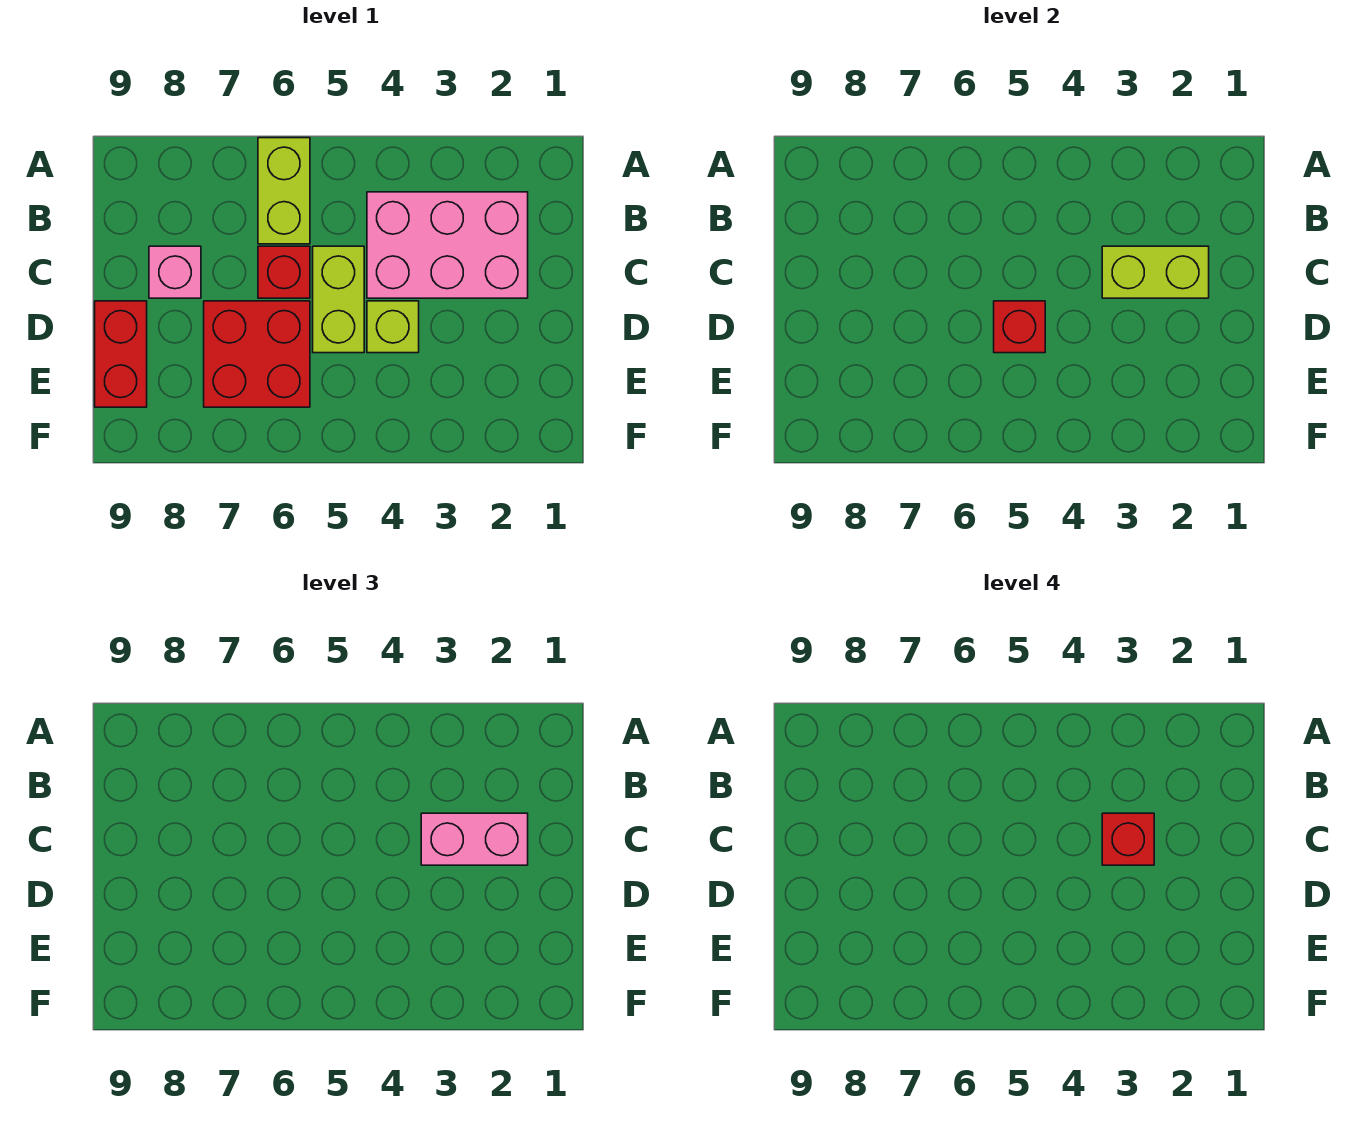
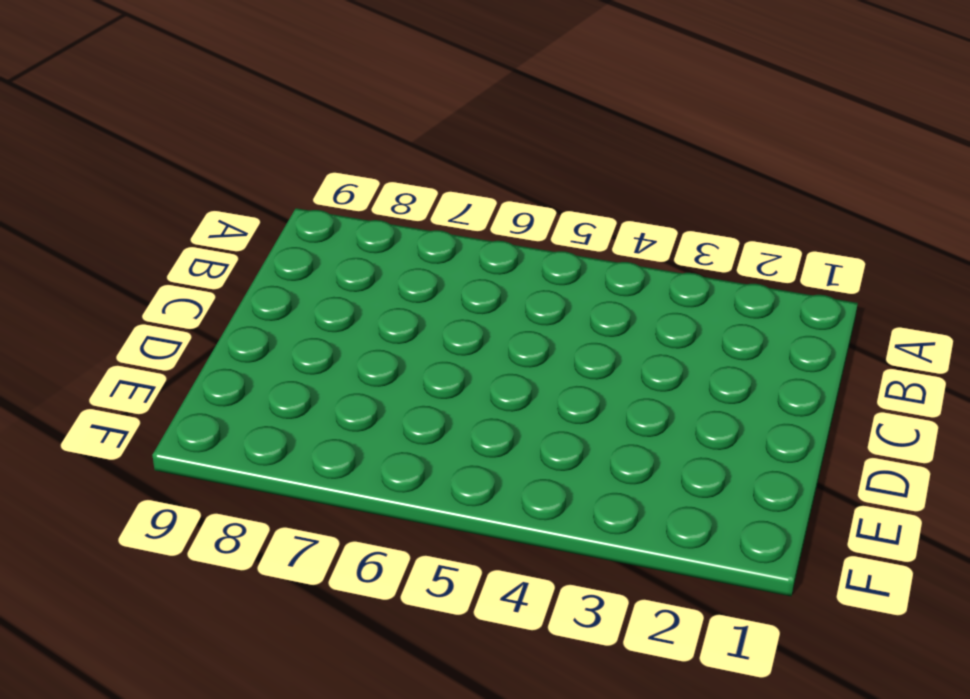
none -> lime brick A6:B6 level 1
none -> pink brick B2:C4 level 1
none -> lime brick C5:D5 level 1

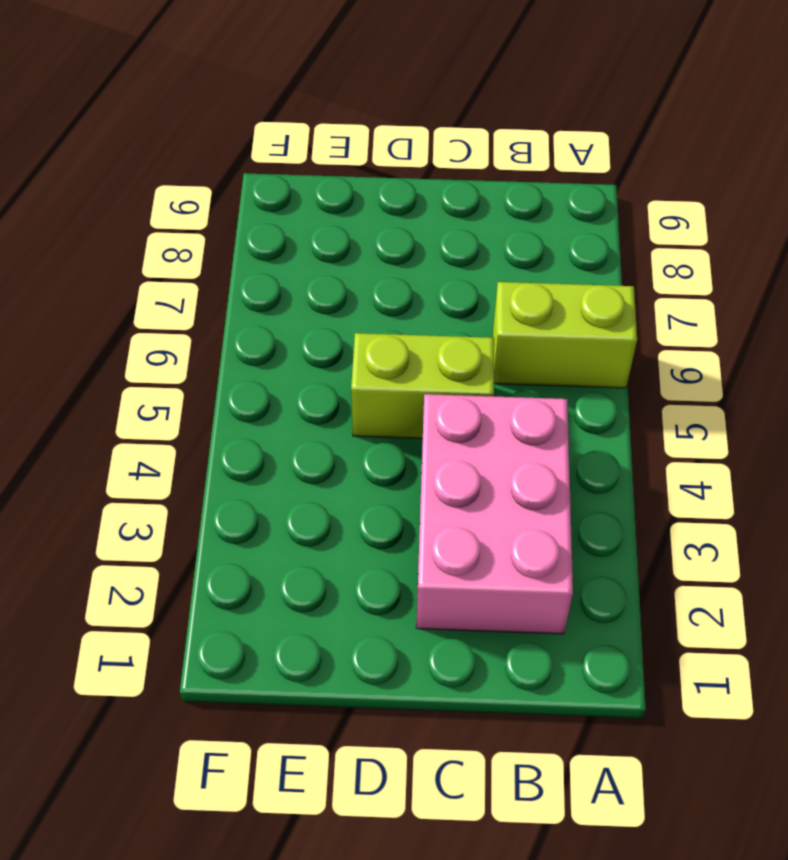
none -> red brick C6 level 1
none -> pink brick C8 level 1
none -> lime brick D4 level 1

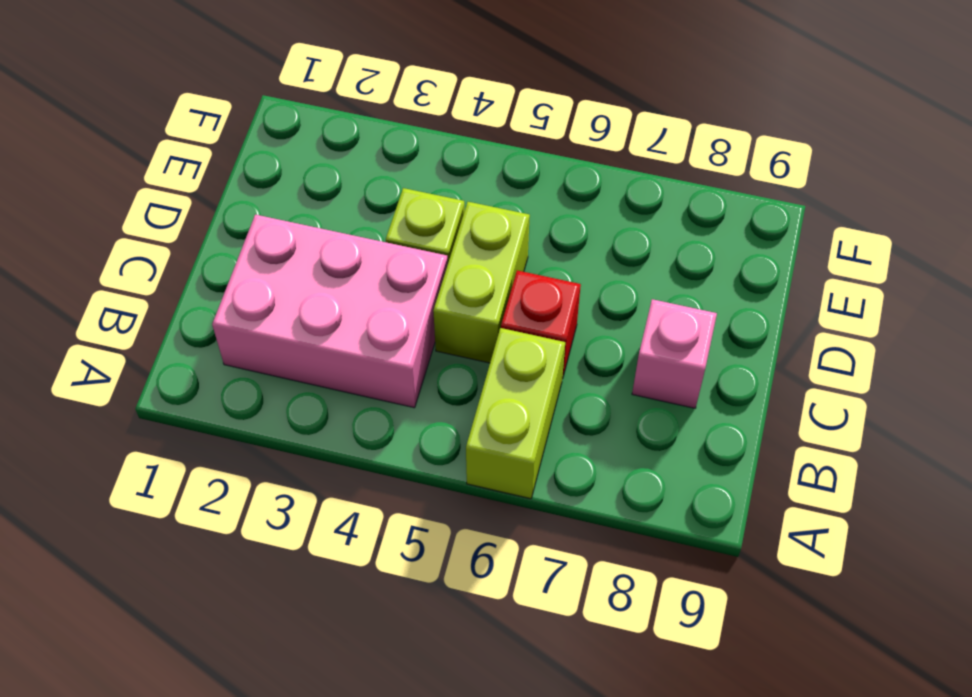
none -> red brick D6:E7 level 1
none -> red brick D9:E9 level 1
none -> lime brick C2:C3 level 2

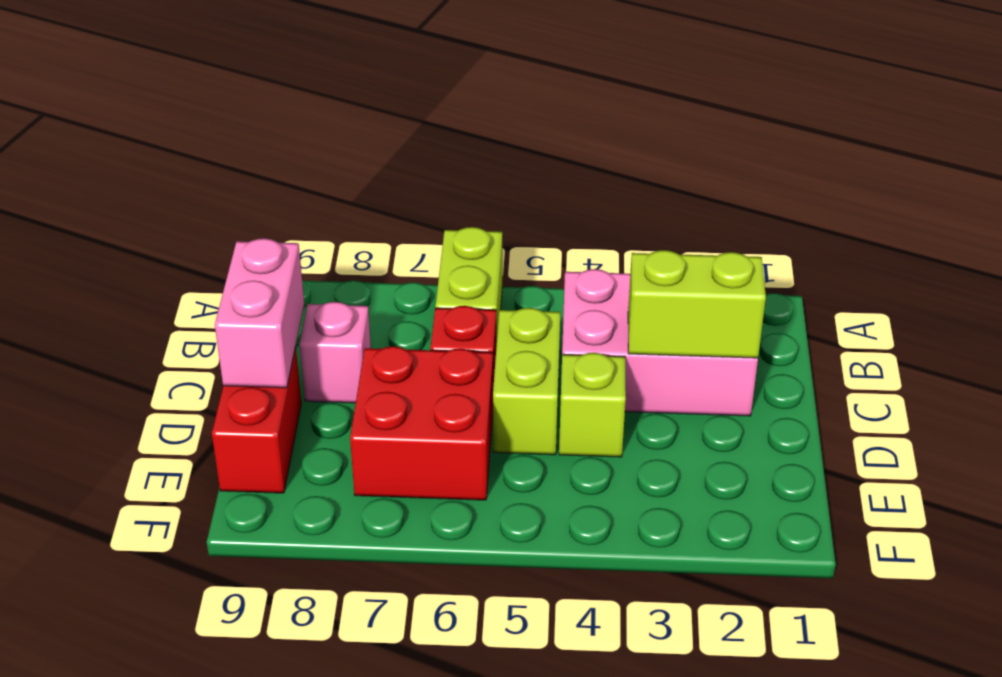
pink brick C9:D9 level 2 -> pink brick C2:C3 level 3
none -> red brick D5 level 2
none -> red brick C3 level 4

